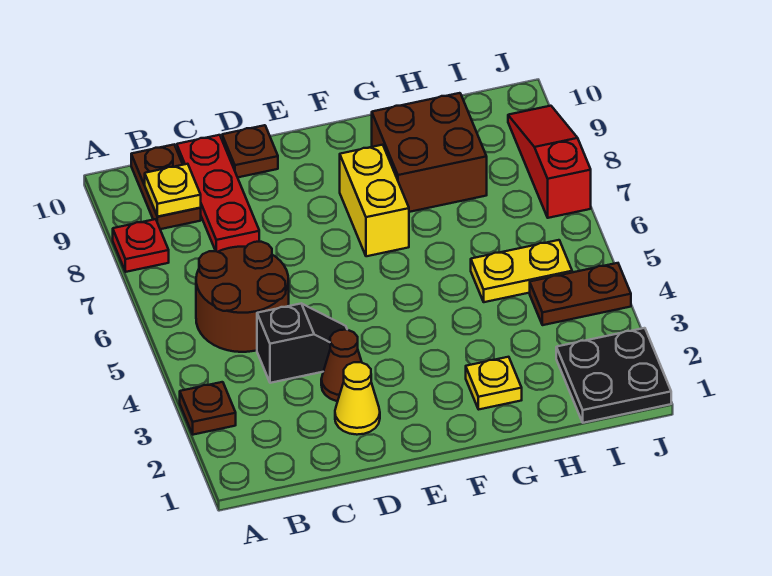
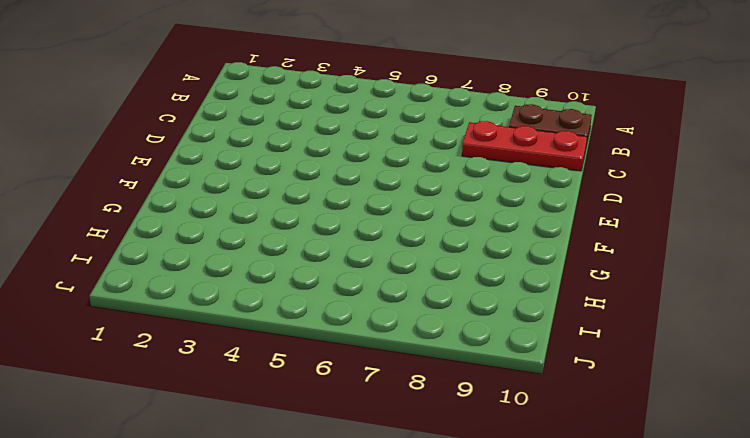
none -> brown plate A3 level 1
none -> red plate A8 level 1
none -> brown round brick B5:C6 level 1

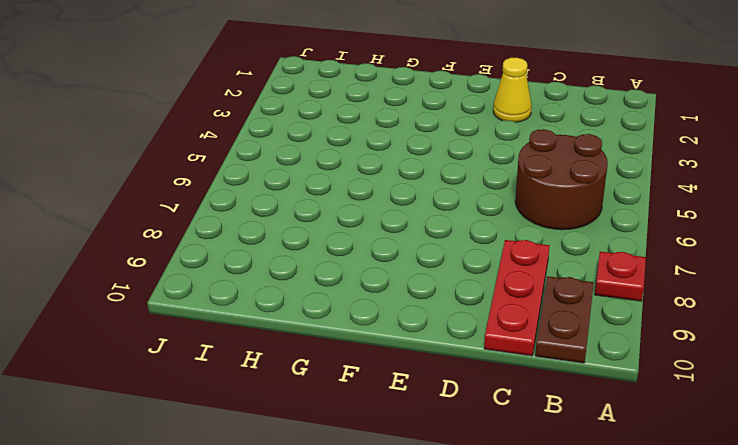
none -> brown plate A3 level 1
none -> black slope C4:D4 level 1 top C
none -> brown cone D3 level 1

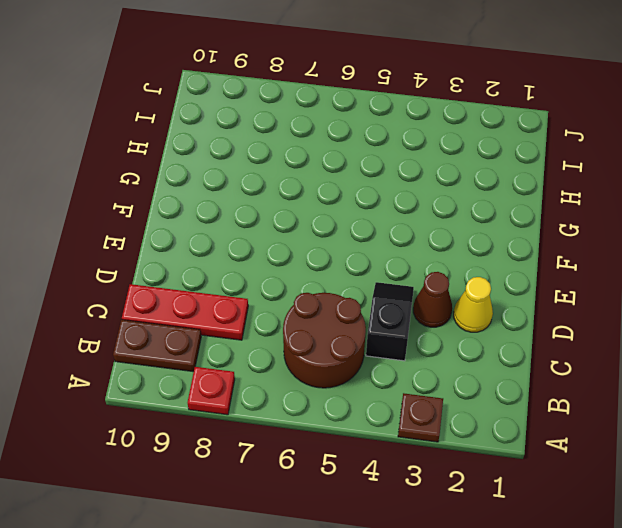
none -> brown plate D10 level 1
none -> yellow brick F7:F8 level 1
none -> yellow plate G2 level 1

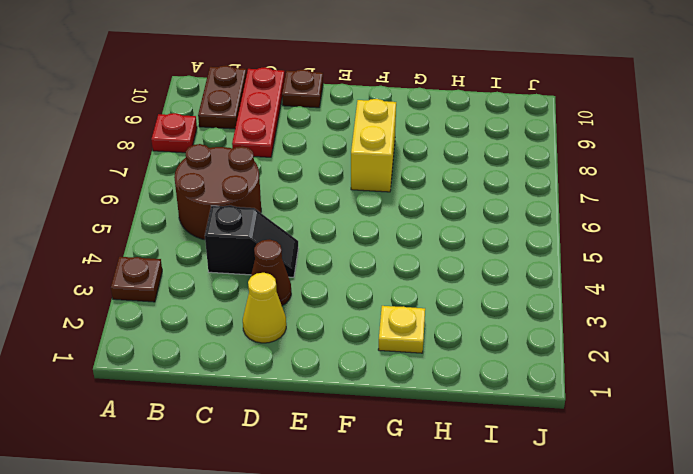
none -> brown brick G8:H9 level 1
none -> yellow plate H5:I5 level 1
none -> black plate I1:J2 level 1

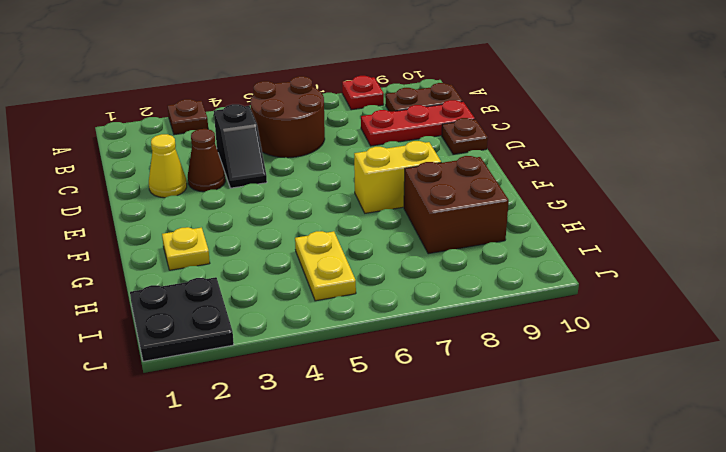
none -> brown plate I4:J4 level 1
none -> red slope J7:J9 level 1 top 7
none -> yellow plate B9 level 2

